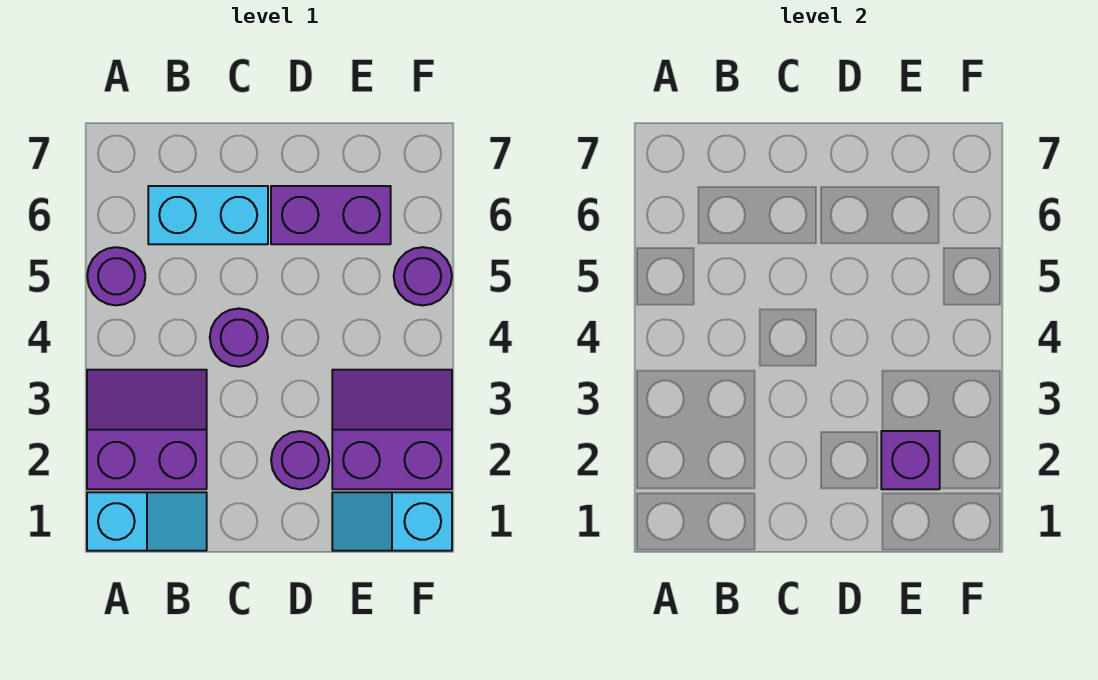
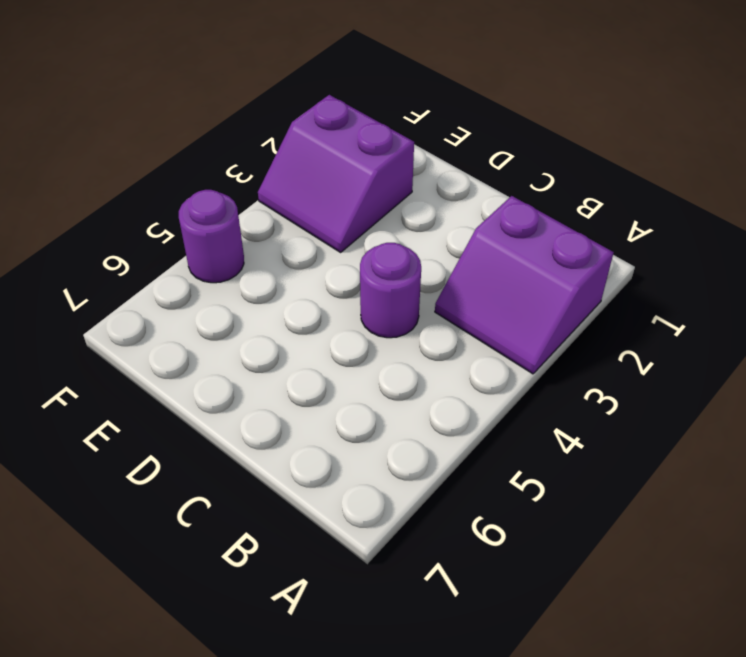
none -> cyan slope A1:B1 level 1 top A
none -> purple round brick A5 level 1

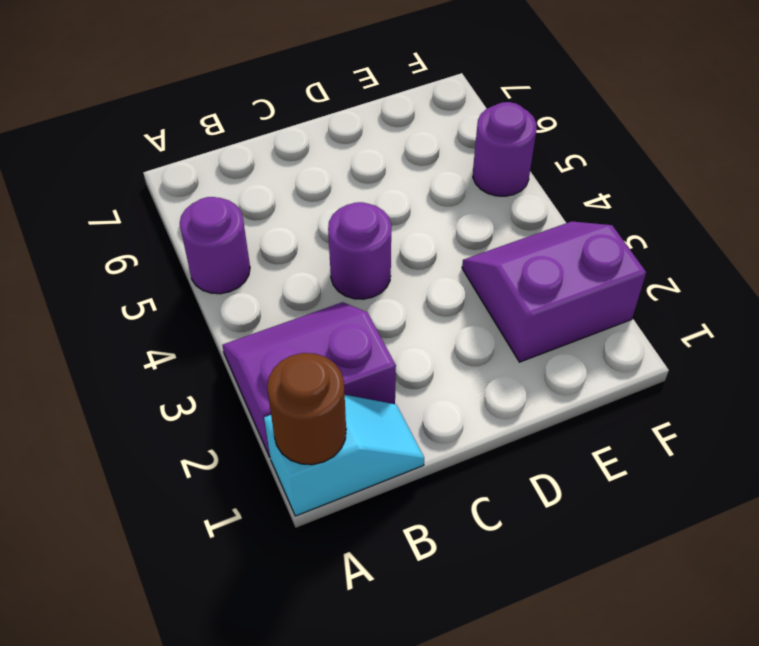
brown round brick A1 level 2 -> none
none -> cyan brick B6:C6 level 1
none -> purple round brick D2 level 1

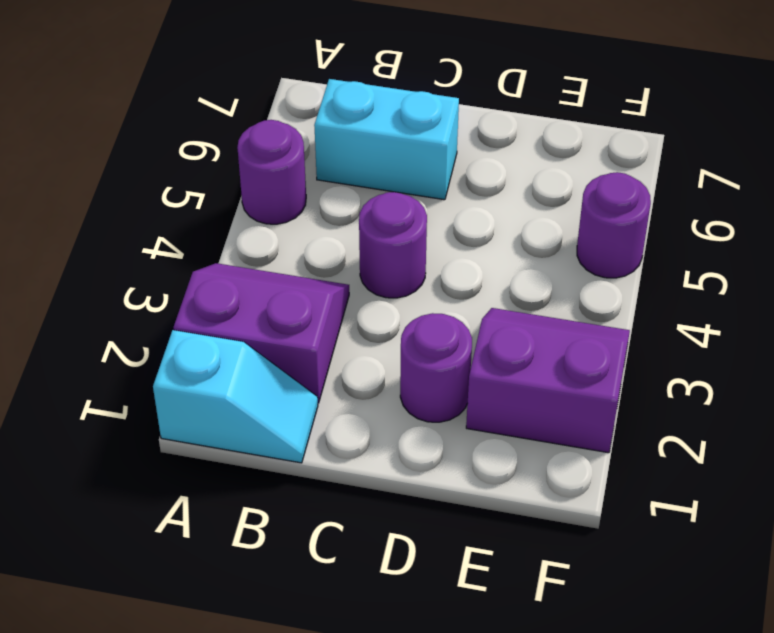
none -> purple brick D6:E6 level 1
none -> cyan slope E1:F1 level 1 top F

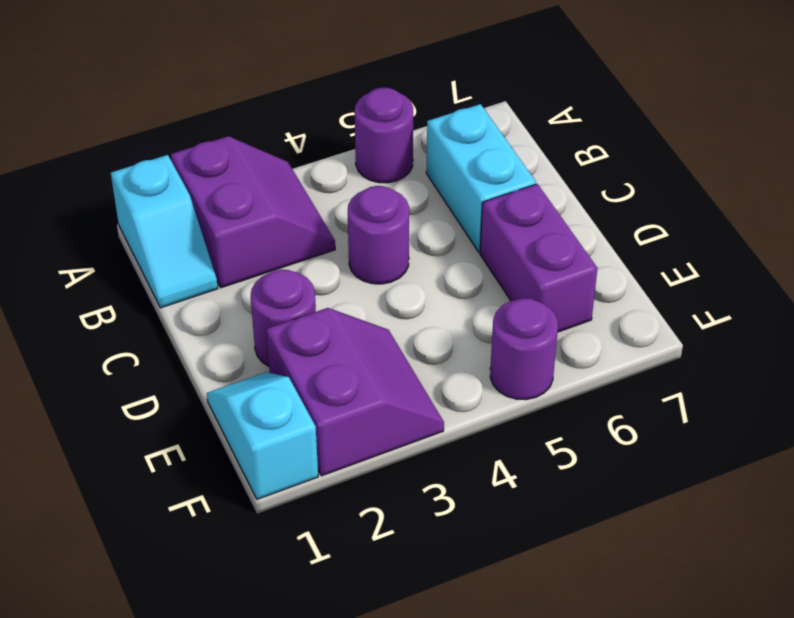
none -> purple brick E2 level 2

